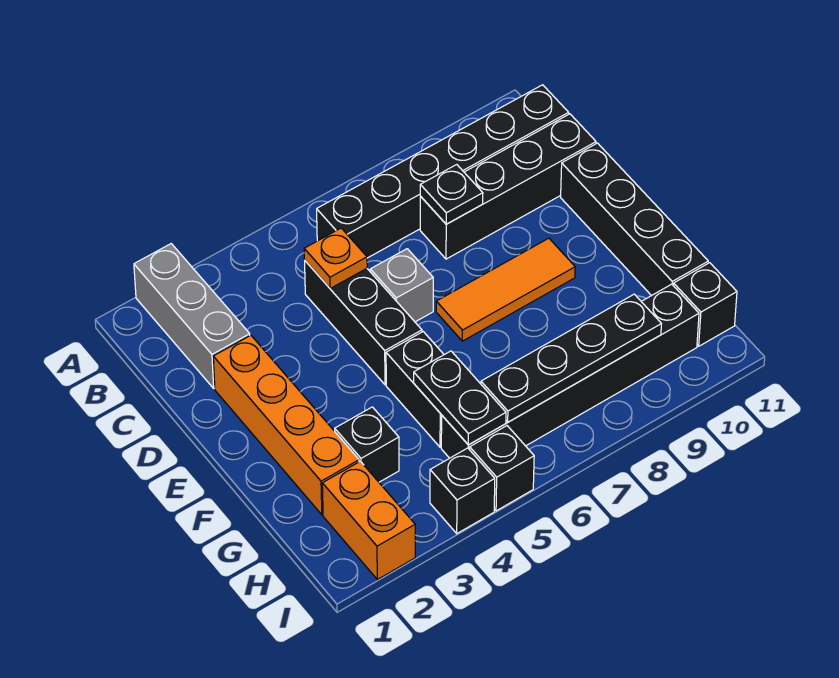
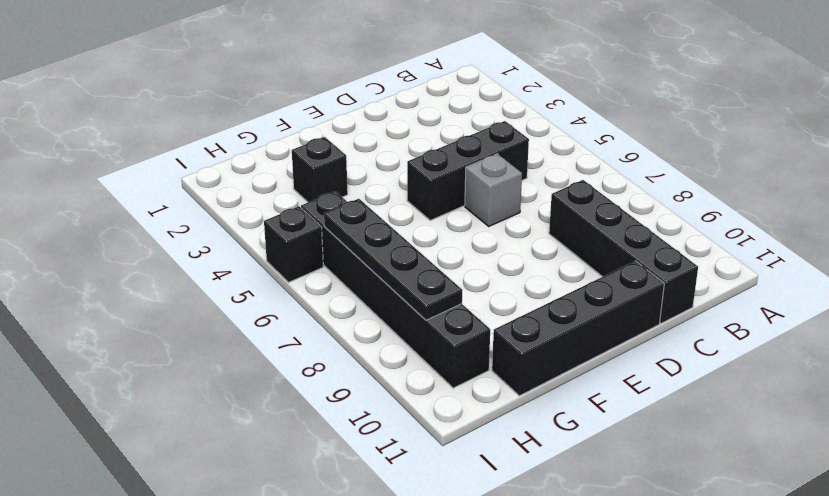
none -> grey brick A2:C2 level 1
none -> black brick B6:B11 level 1
none -> orange brick D2:G2 level 1

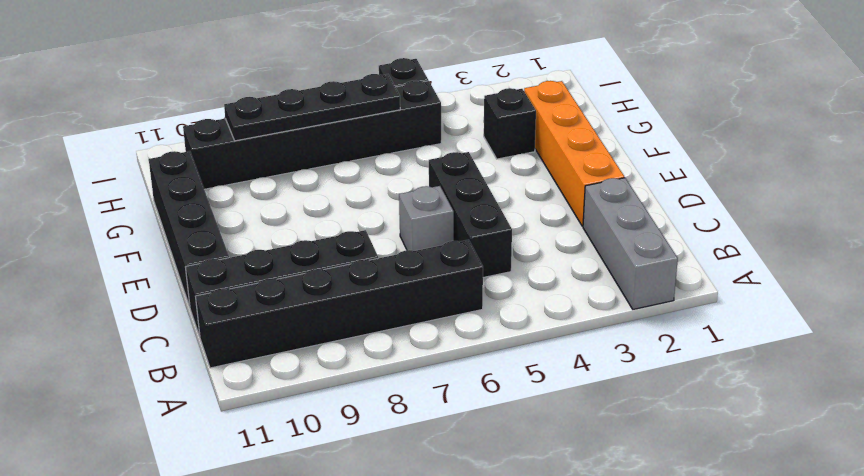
none -> orange tile E7:E9 level 1
none -> black brick F5:G5 level 1
none -> orange brick H2:I2 level 1

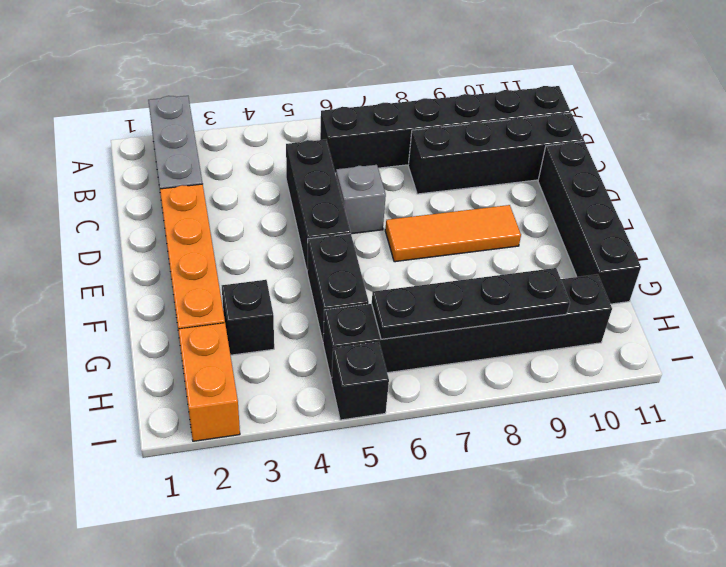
none -> black brick H11 level 1
none -> black brick I4 level 1
none -> orange plate C5 level 2

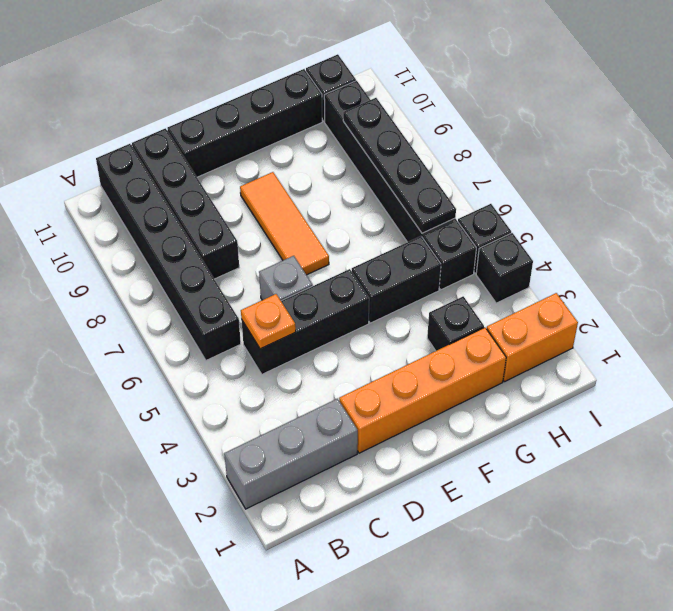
none -> black plate C8 level 2
none -> black plate G5:H5 level 2

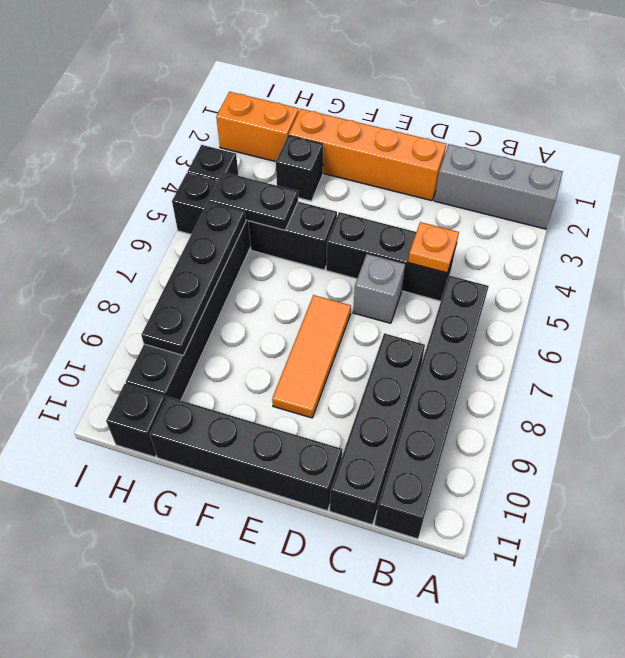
none -> black plate C8 level 2

